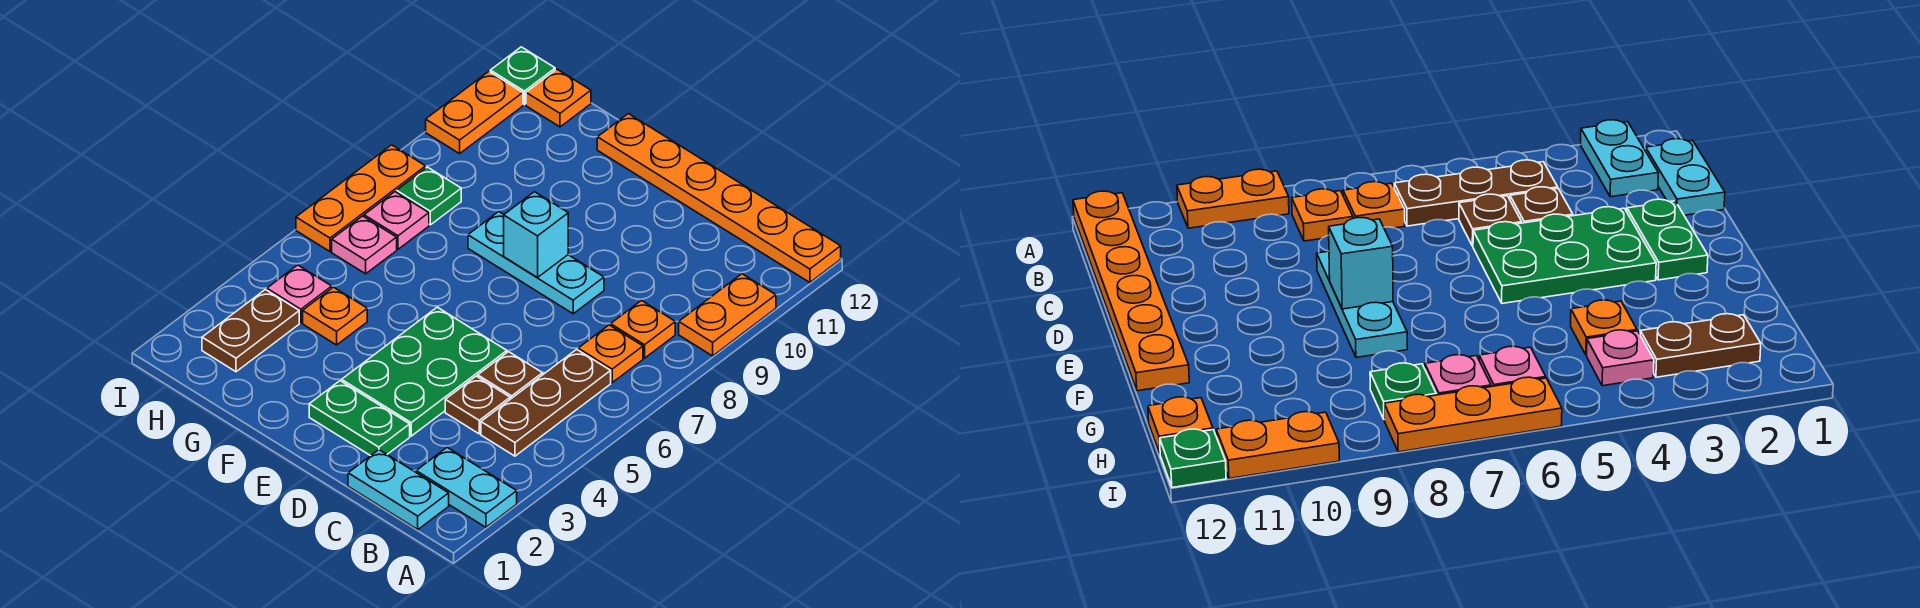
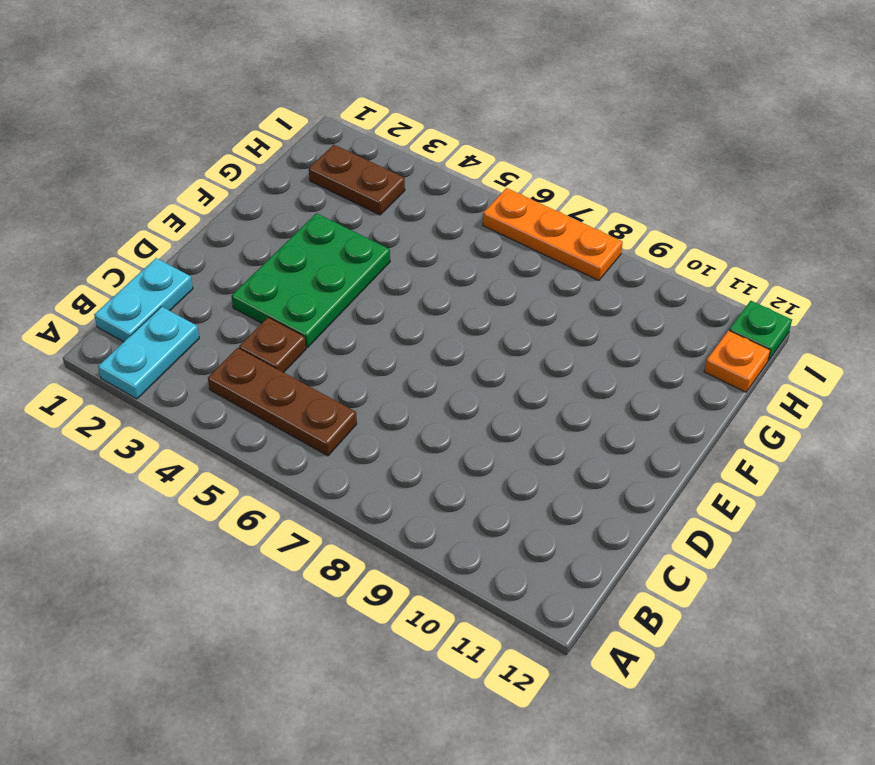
green plate D3:F4 level 1 -> green plate D3:E5 level 1
none -> orange plate A9:A10 level 1
none -> orange plate A12:F12 level 1
none -> orange plate B7 level 1

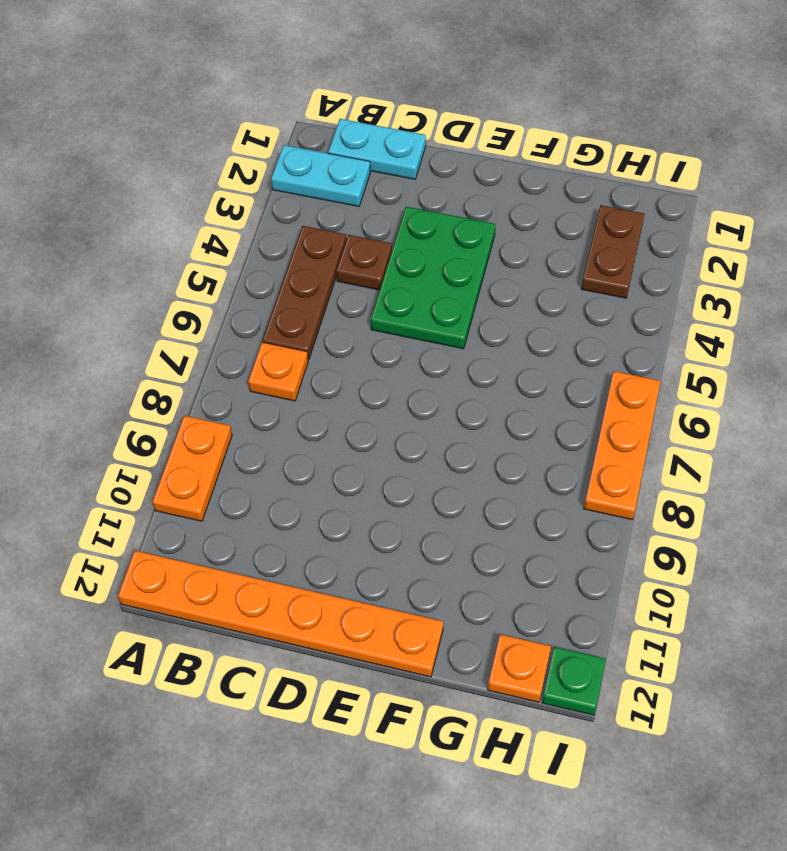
none -> orange plate B8 level 1
none -> brown plate C5 level 1
none -> green plate D2:E2 level 1

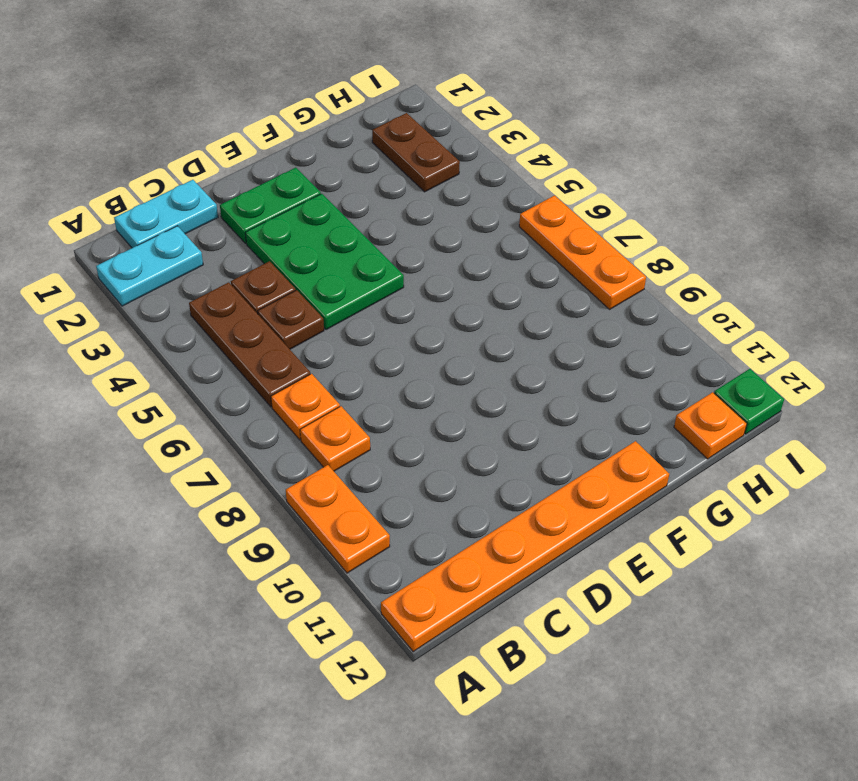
none -> cyan plate D8:F8 level 1
none -> orange plate G4 level 1
none -> pink plate H4 level 1

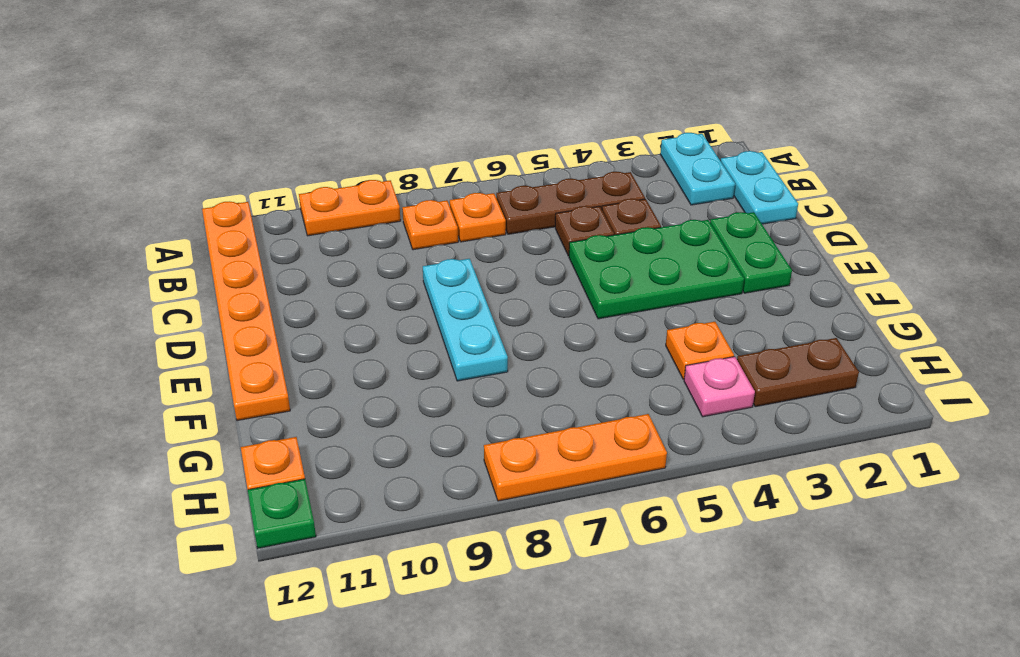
none -> pink plate H6 level 1
none -> pink plate H7 level 1
none -> green plate H8 level 1

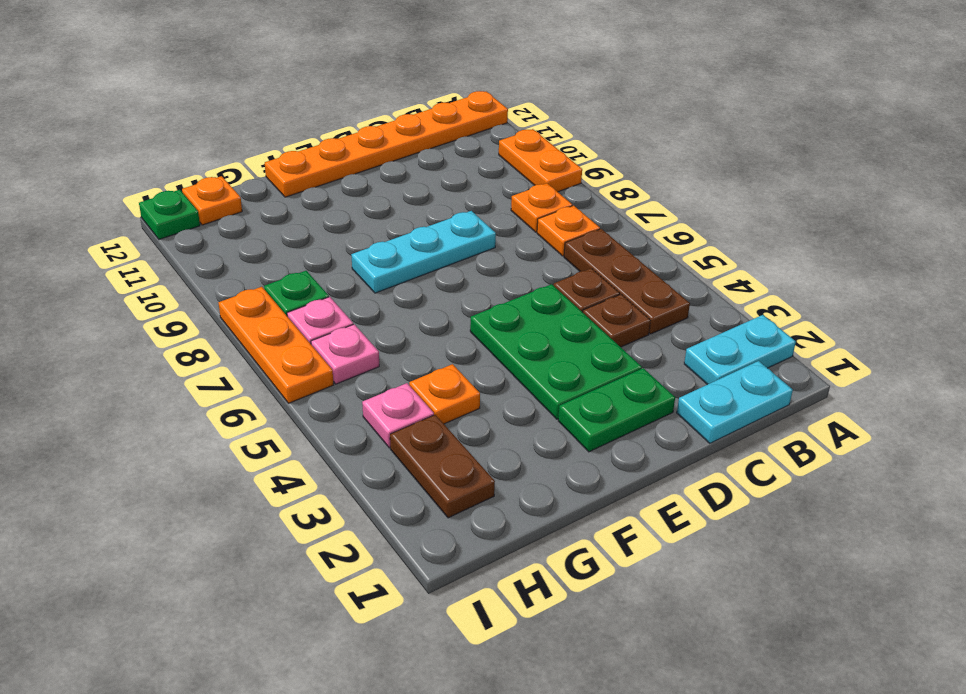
none -> orange plate I10:I11 level 1
none -> cyan brick E8 level 2

